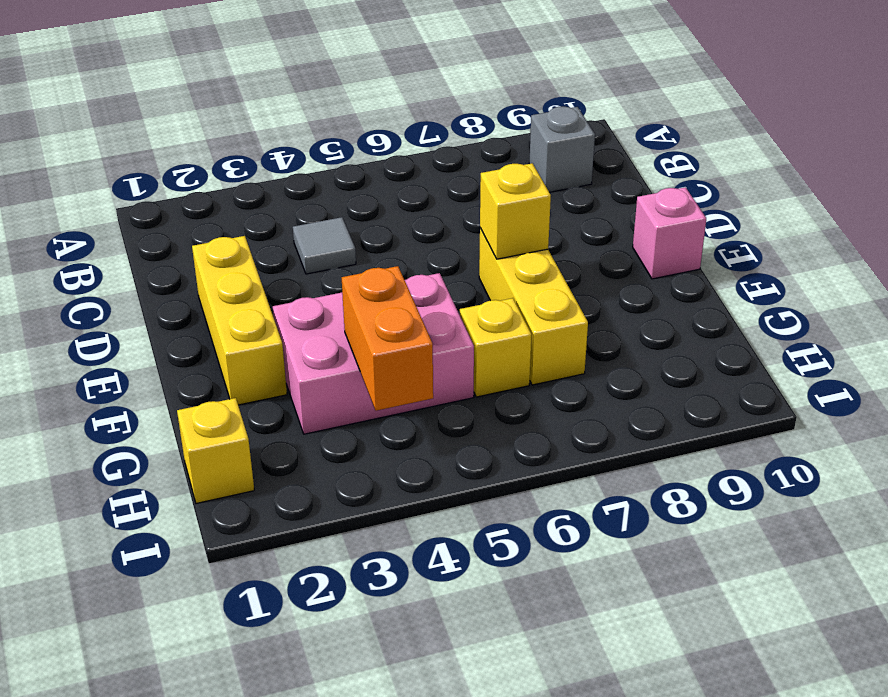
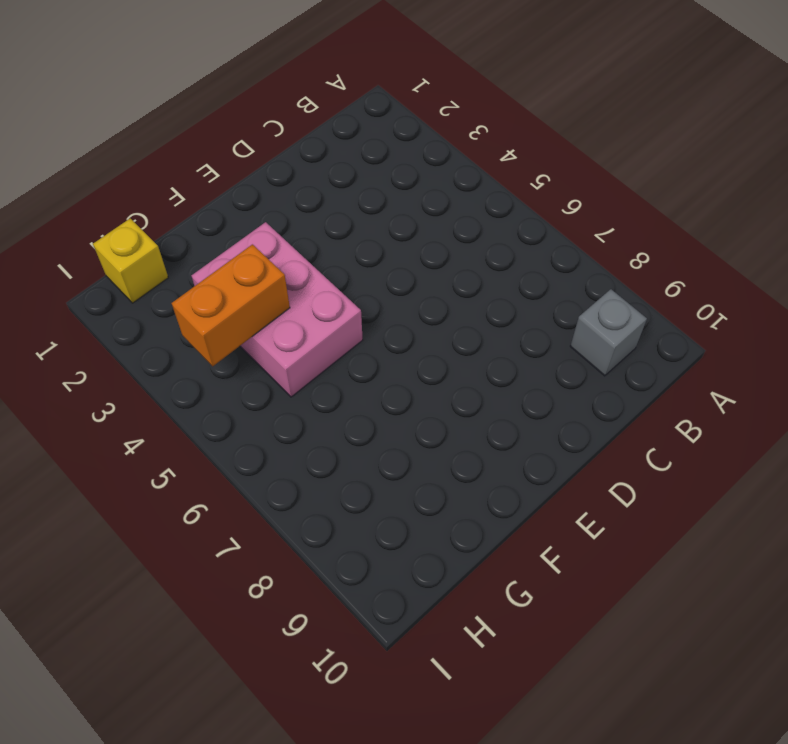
none -> grey tile C4 level 1
none -> yellow brick D2:F2 level 1

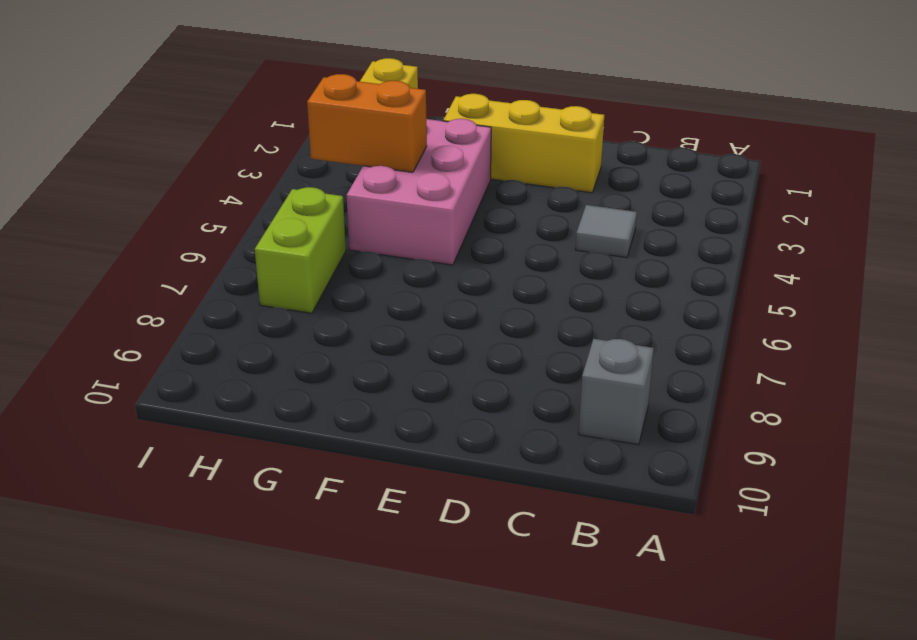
lime brick H6:H7 level 1 -> none
none -> yellow brick E7:G7 level 1
none -> pink brick E10 level 1

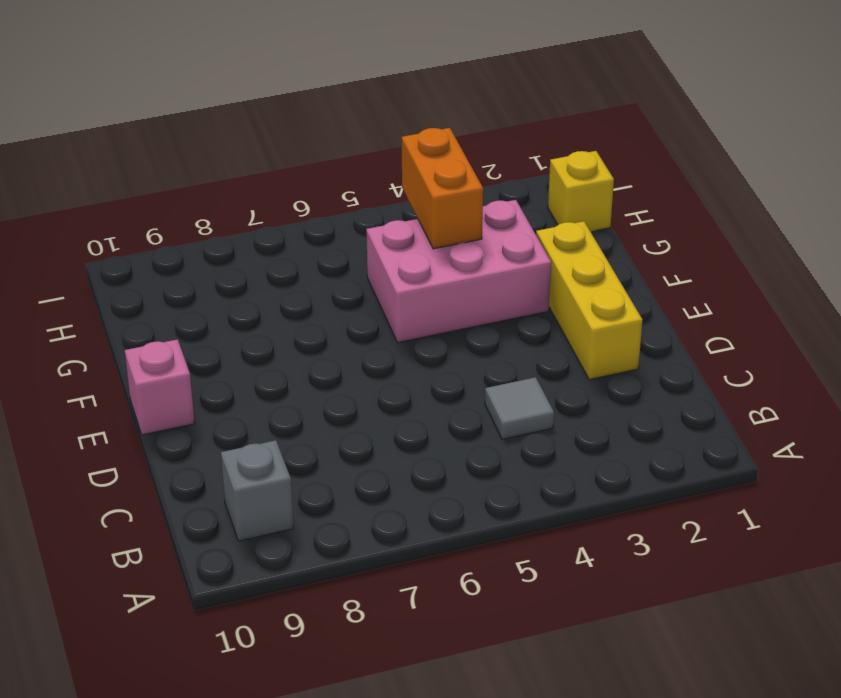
none -> yellow brick E7:G7 level 1
none -> yellow brick G6 level 1

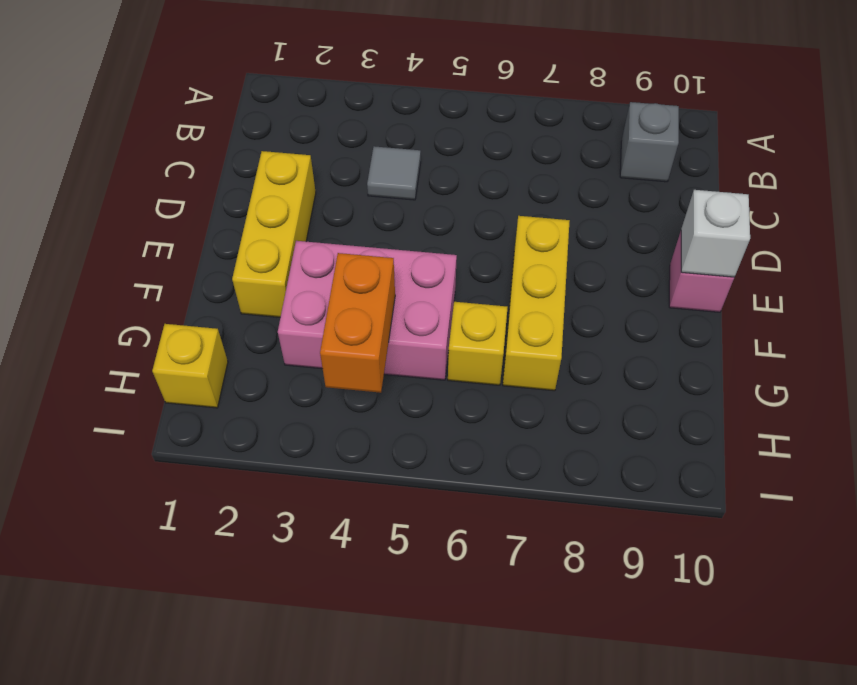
white brick E10 level 2 -> none
none -> yellow brick E7 level 2

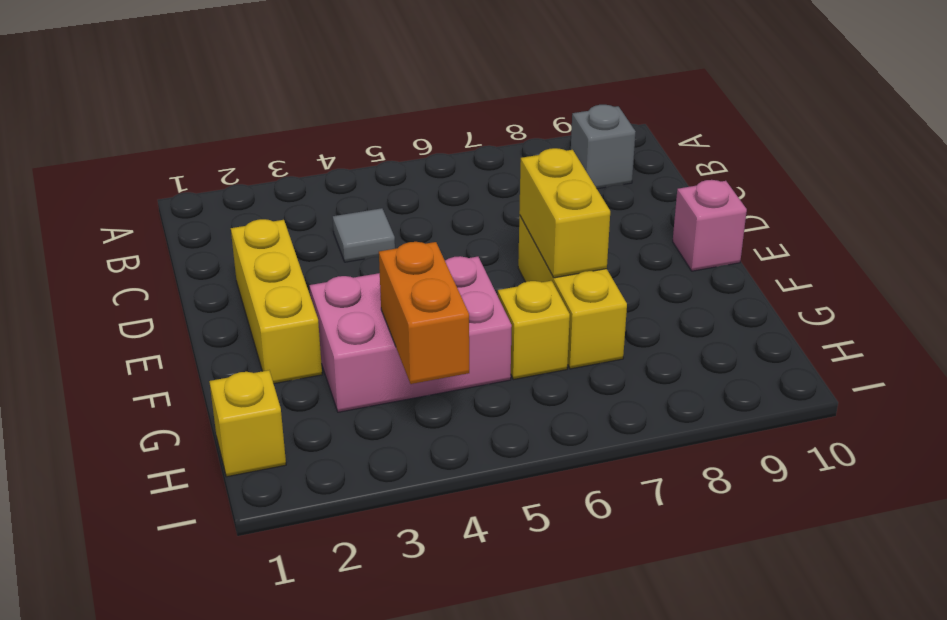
yellow brick E7:F7 level 2 -> yellow brick E7 level 2

